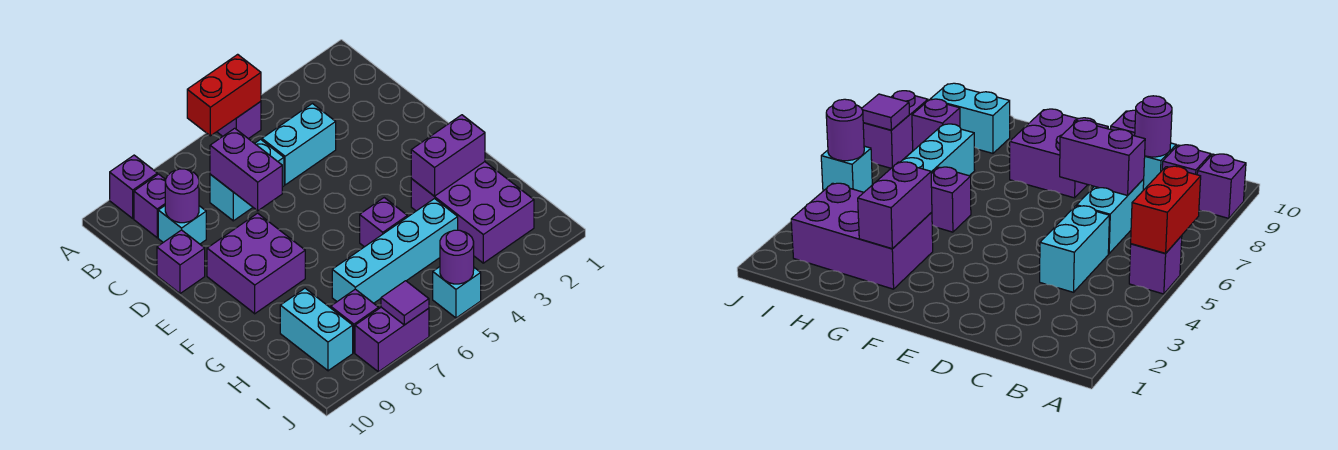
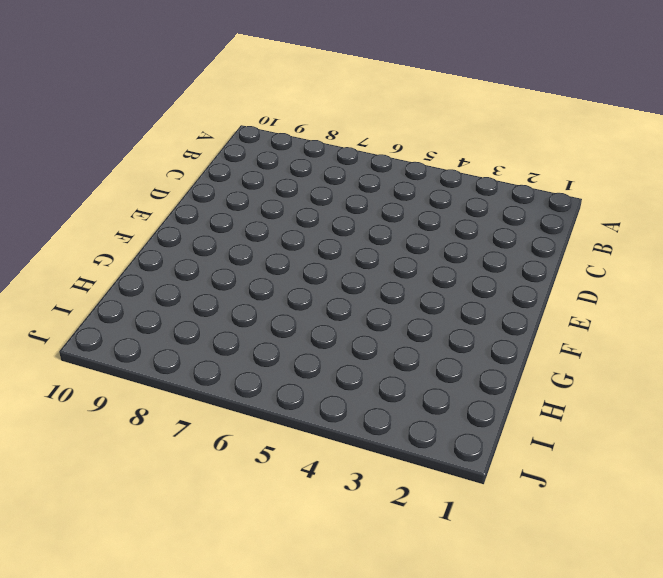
none -> purple brick A5 level 1
none -> purple brick A9 level 1
none -> purple brick B9 level 1

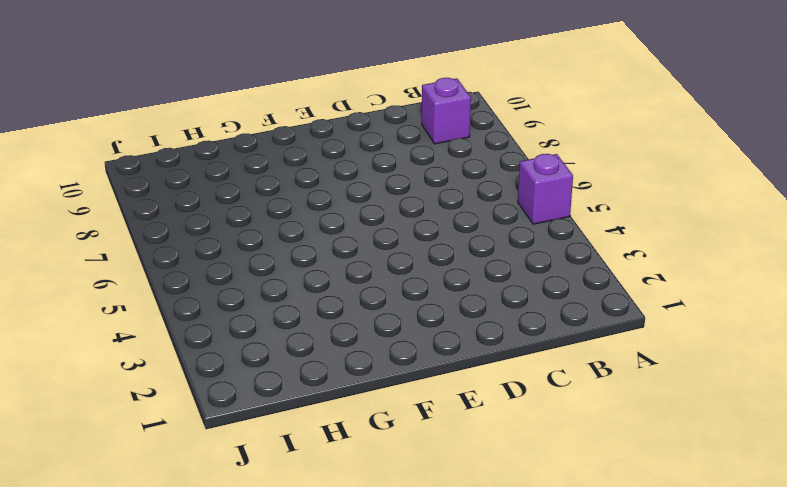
none -> purple brick A9 level 1
none -> cyan brick C4:C5 level 1
none -> cyan brick C6:C7 level 1

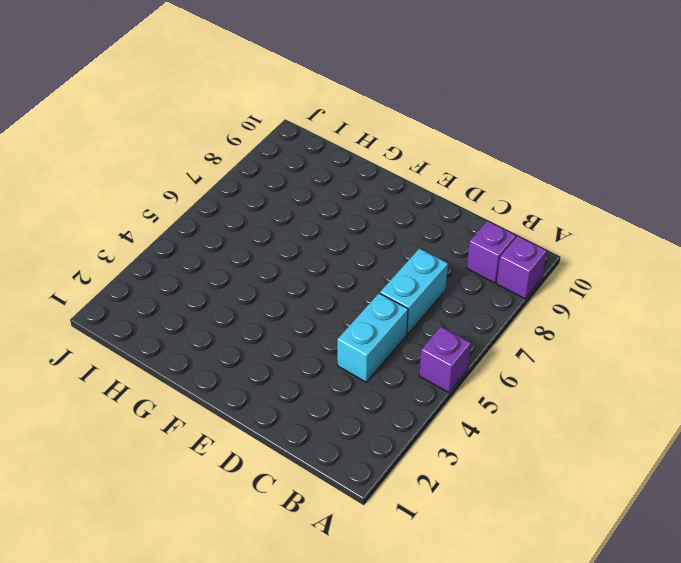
none -> cyan brick C9 level 1
none -> purple brick D10 level 1
none -> purple brick E8:F9 level 1

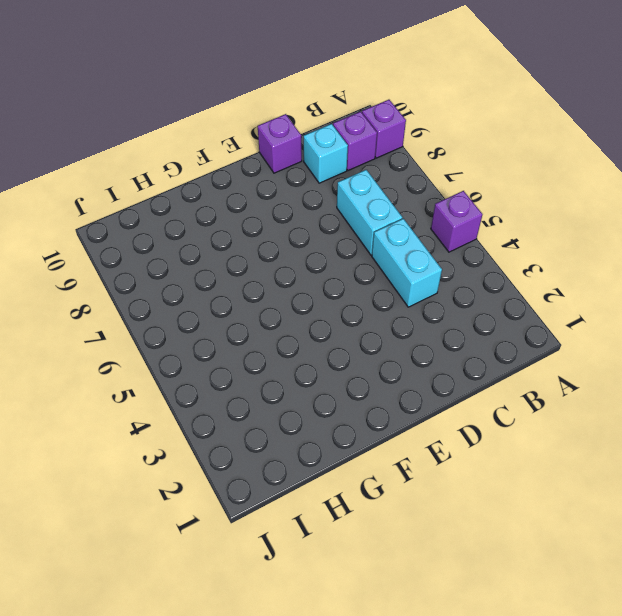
none -> purple brick E8:F9 level 1
none -> purple brick G2:I3 level 1
none -> purple brick G5 level 1

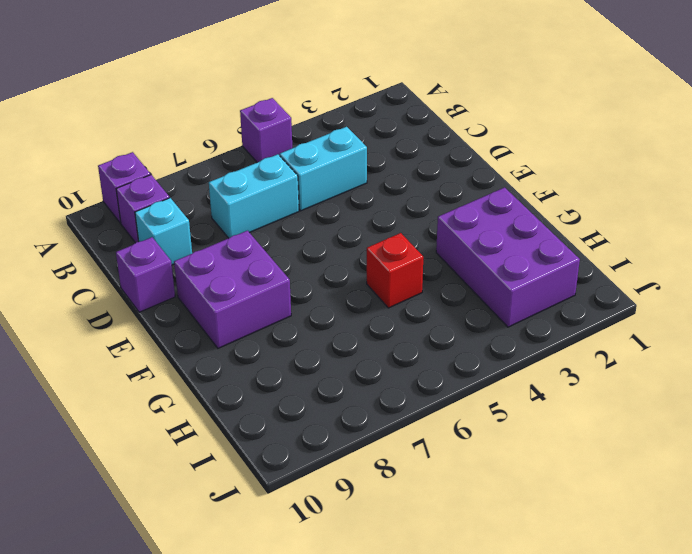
red brick G5 level 1 -> purple brick G5 level 1
none -> cyan brick H4:H7 level 1
none -> cyan brick H9:I9 level 1
none -> purple brick I8 level 1

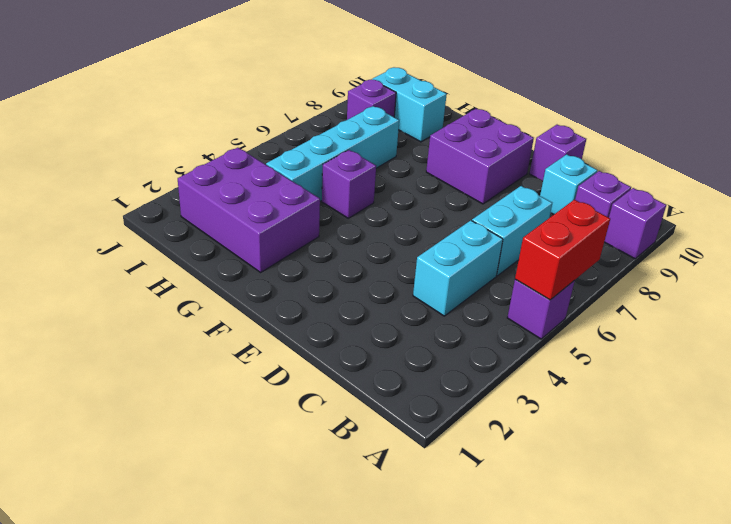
none -> cyan brick J5 level 1
none -> purple brick J7:J8 level 1
none -> purple brick C7:D7 level 2

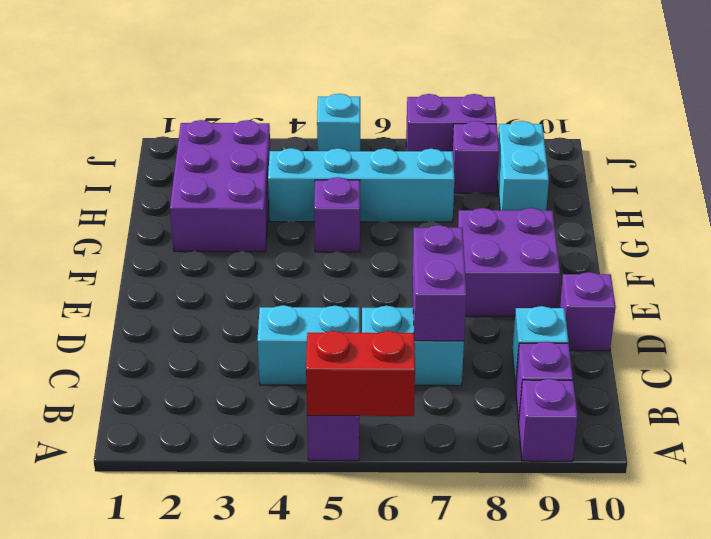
none -> purple round brick C9 level 2
none -> purple brick G2:G3 level 2
none -> purple round brick J5 level 2

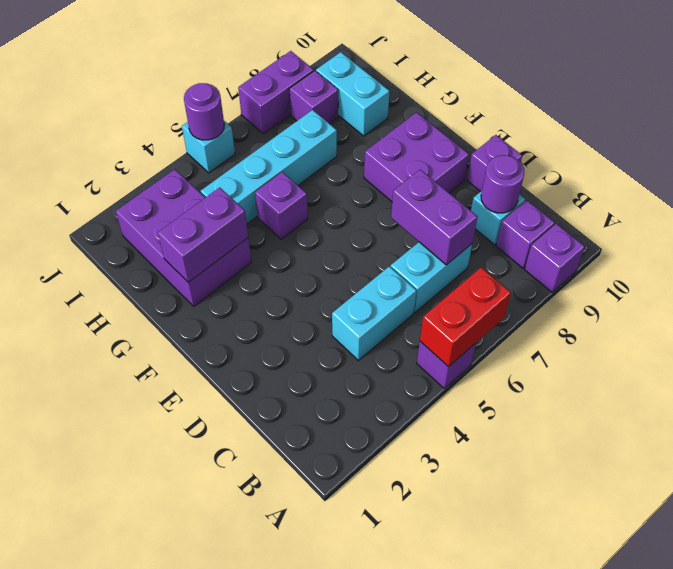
none -> purple tile J7 level 2

